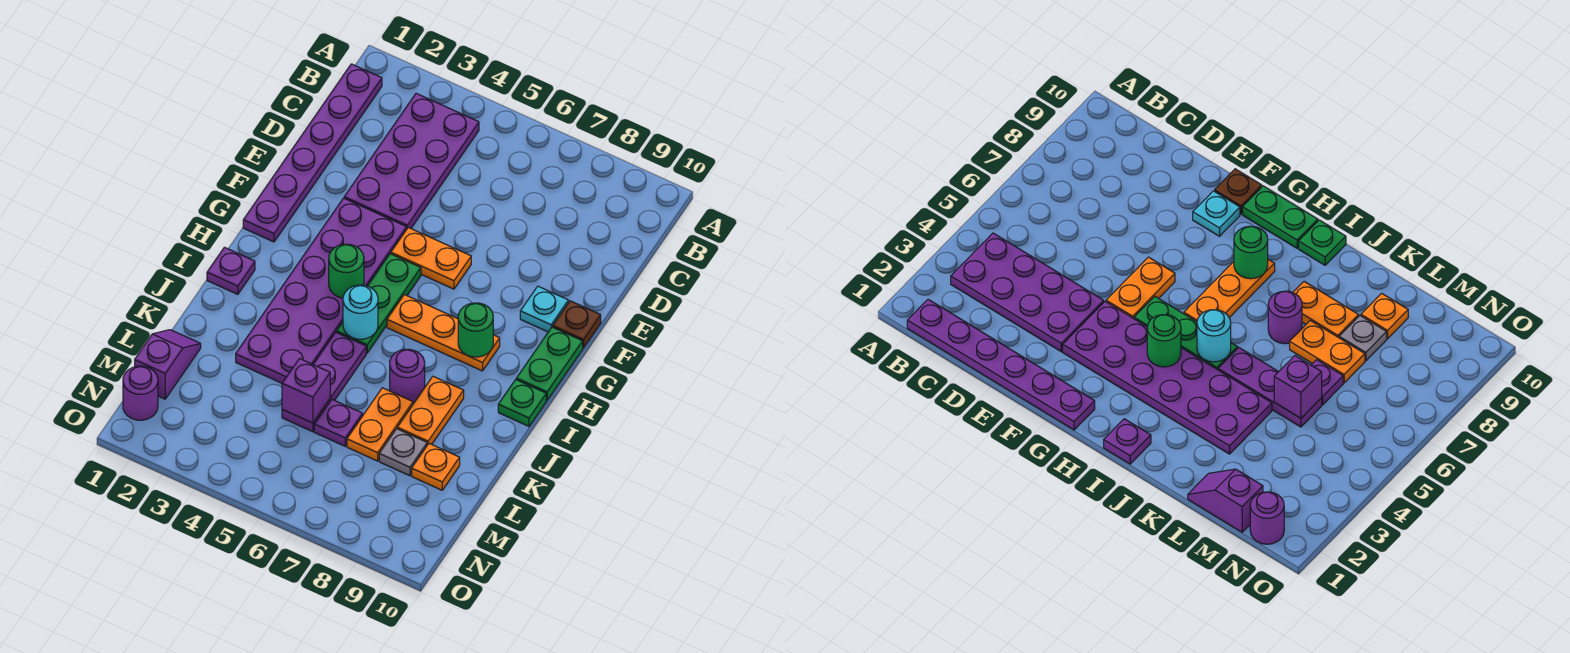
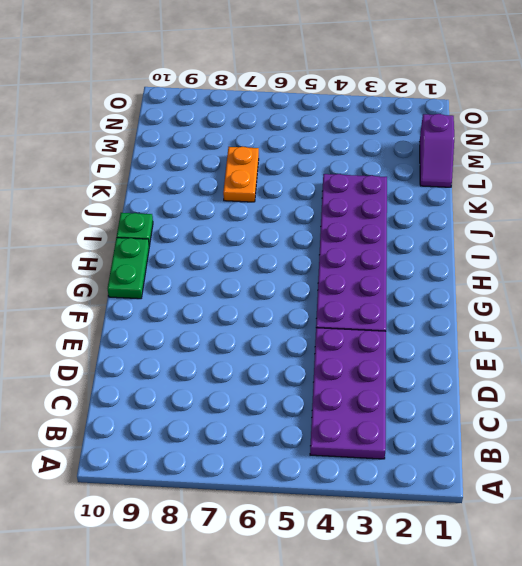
none -> purple plate B1:G1 level 1
none -> orange plate F5:F6 level 1
none -> cyan plate F9 level 1

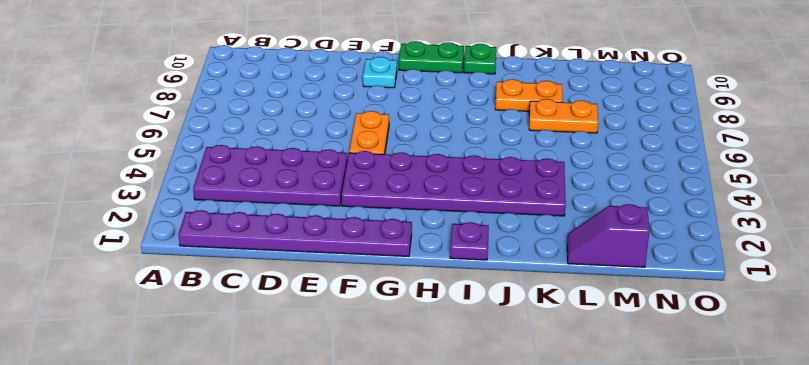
none -> brown plate F10 level 1
none -> green plate G5:I5 level 1
none -> orange plate H6:H8 level 1

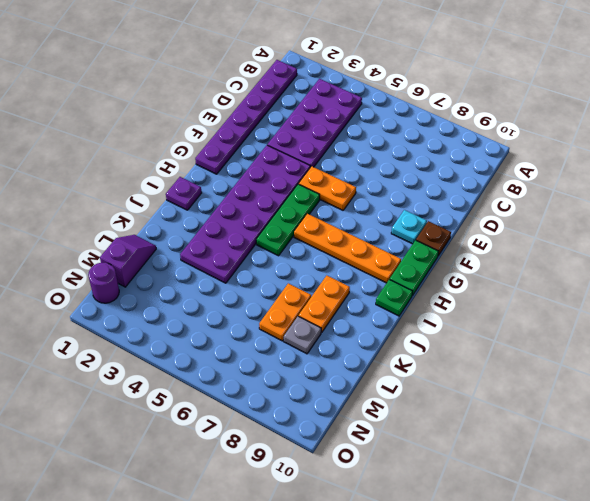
orange plate H6:H9 level 1 -> orange plate H6:H8 level 1
none -> purple plate J5:L5 level 1
none -> purple round brick J7 level 1
none -> purple plate L6 level 1

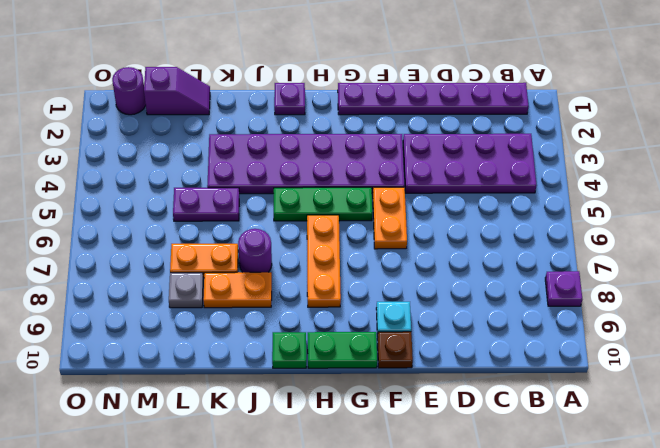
purple plate A8 level 1 -> purple plate L6 level 1
purple plate K5:L5 level 1 -> purple plate J5:L5 level 1
none -> orange plate L9 level 1
none -> green round brick H4 level 2
none -> green round brick H8 level 2

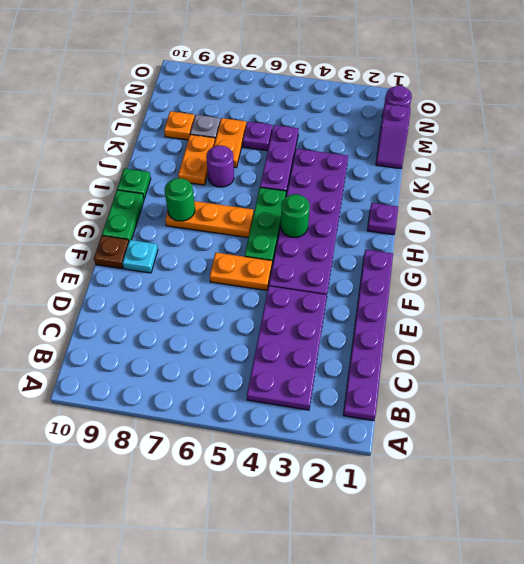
none -> cyan round brick I5 level 2
none -> purple brick L5 level 2

